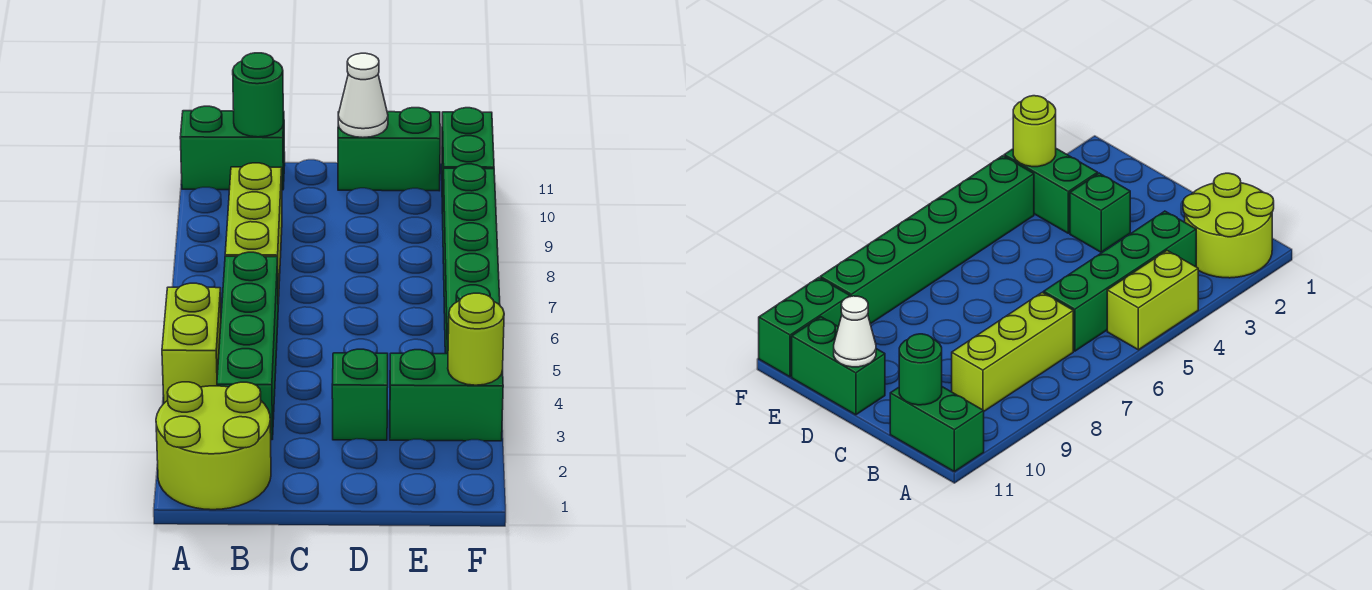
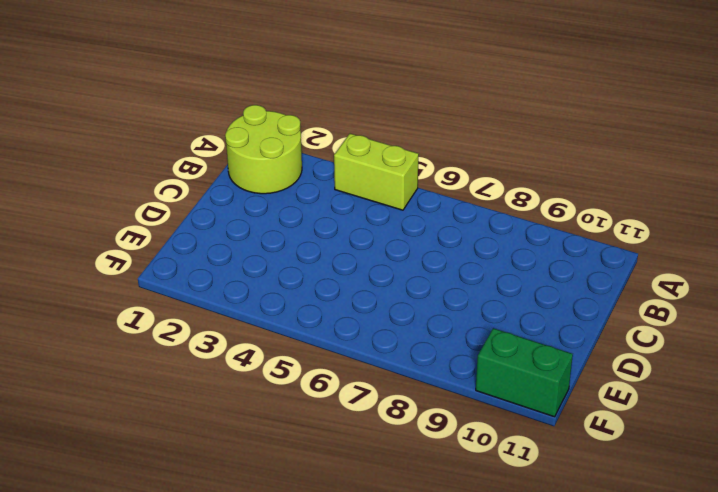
none -> green brick A11:B11 level 1
none -> green brick B3:B6 level 1
none -> lime brick B7:B9 level 1

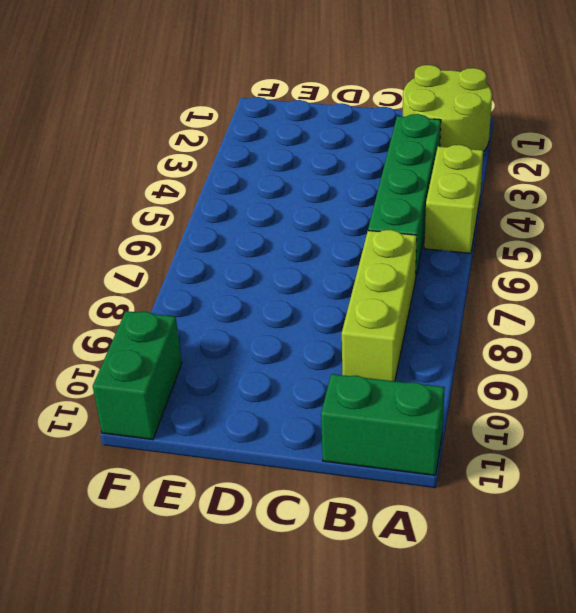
none -> green brick D3 level 1
none -> green brick D11:E11 level 1
none -> green brick E3:F3 level 1

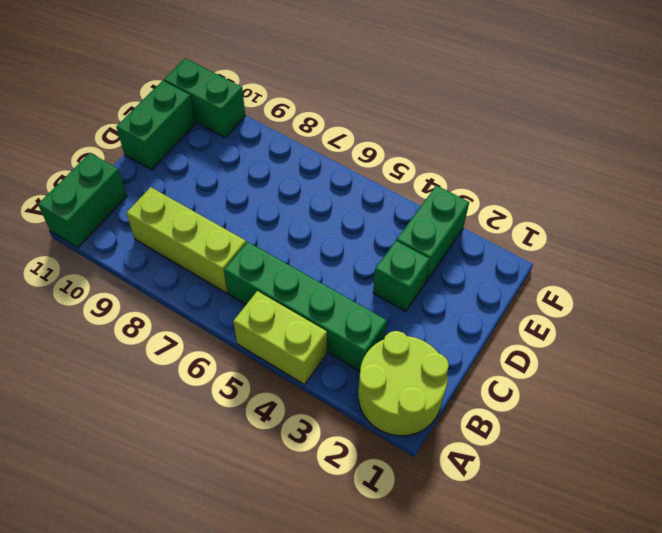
none -> green brick F4:F9 level 1
none -> green round brick B11 level 2
none -> white cone D11 level 2

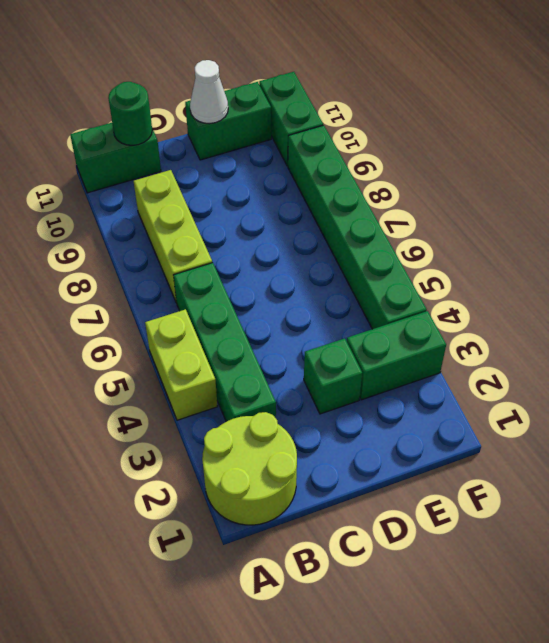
none -> lime round brick F3 level 2

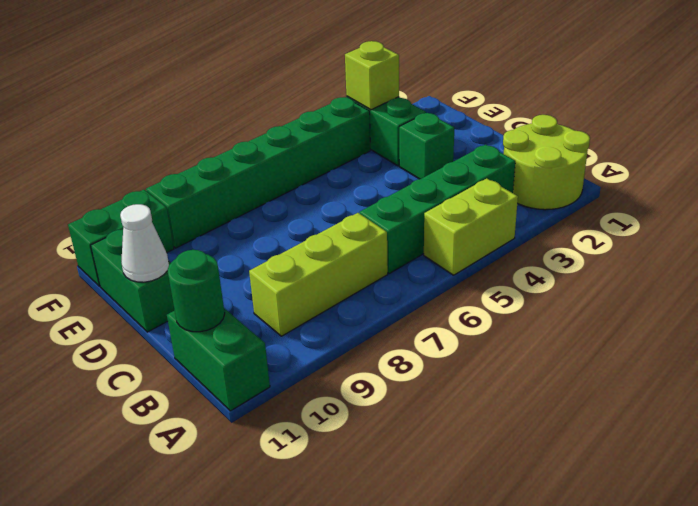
lime brick F3 level 2 -> lime round brick F3 level 2

